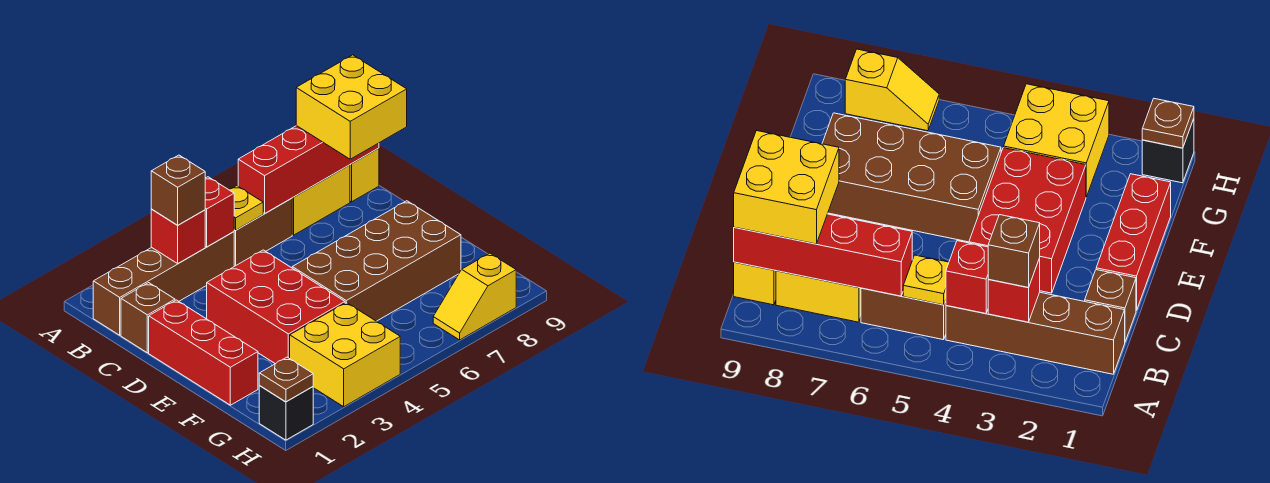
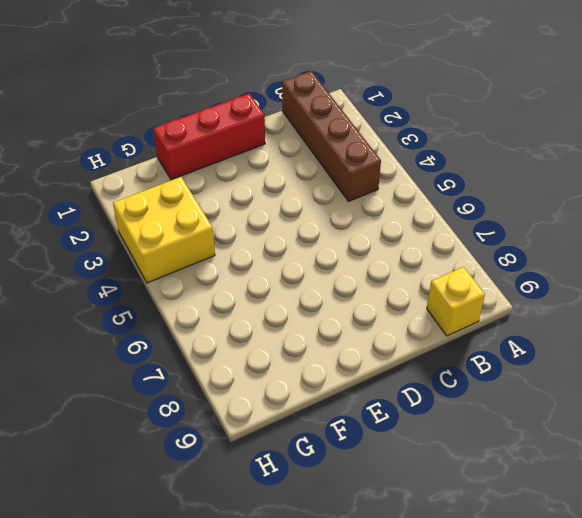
none -> brown brick B5:B6 level 1
none -> yellow brick B7:B8 level 1
none -> brown brick C1 level 1

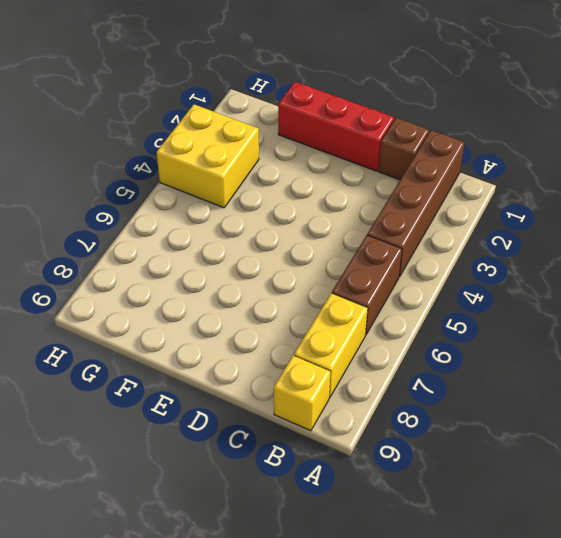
none -> red brick D3:F4 level 1
none -> brown brick E5:F8 level 1
none -> black brick H1 level 1

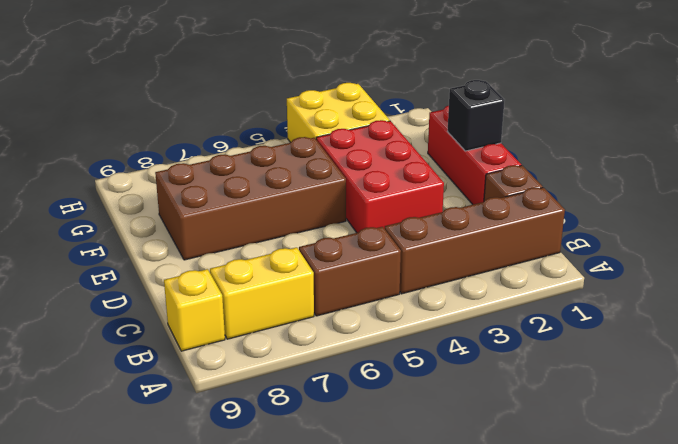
black brick E1 level 2 -> black brick H1 level 1
none -> yellow slope H7:H8 level 1 top 8
none -> red brick B3 level 2
none -> red brick B4 level 2

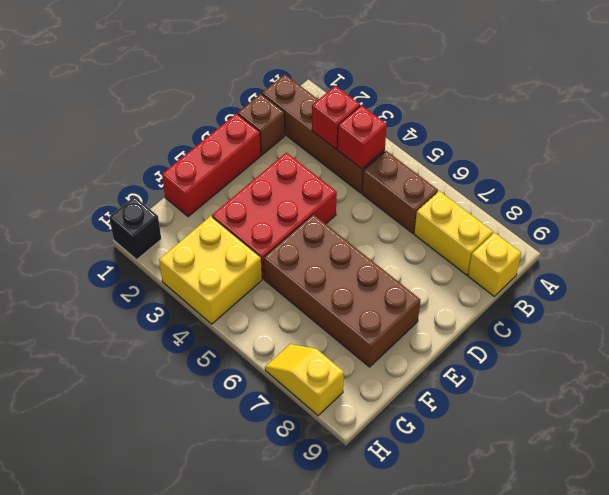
none -> yellow plate B5 level 2
none -> red brick B6:B9 level 2
none -> brown plate H1 level 2

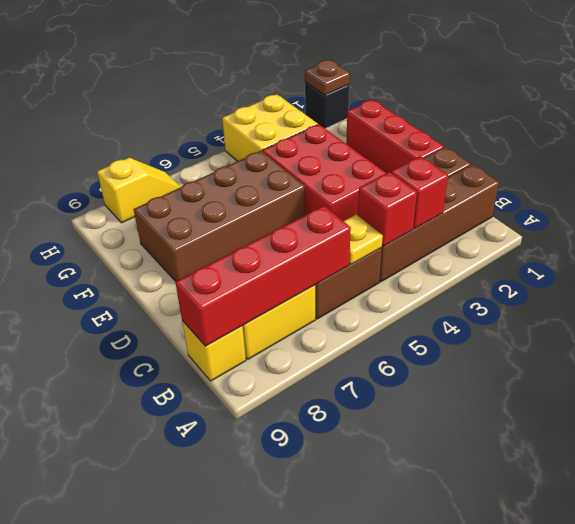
none -> brown brick B3 level 3
none -> yellow brick B8:C9 level 3

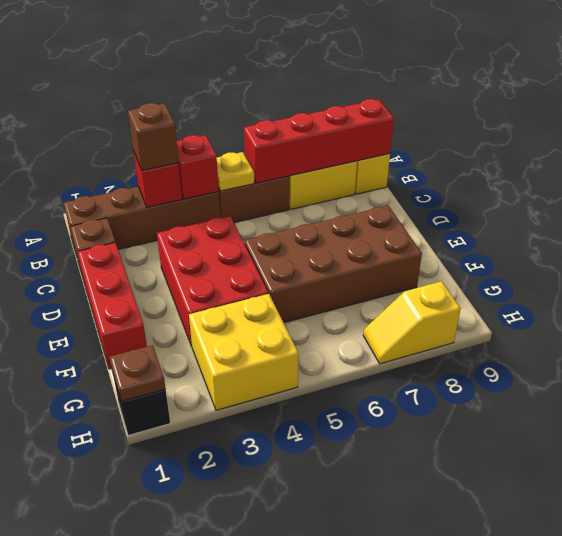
none -> yellow brick B8:C9 level 3

